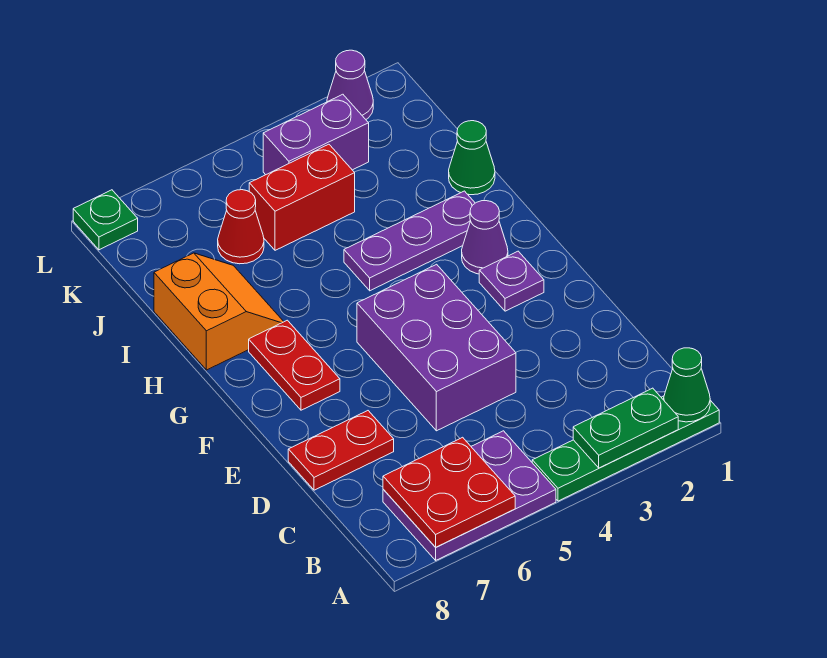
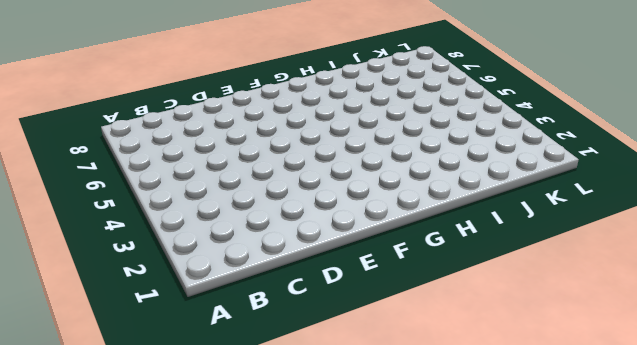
none -> green plate A1:A4 level 1
none -> purple plate A5:B7 level 1
none -> purple brick D4:F5 level 1

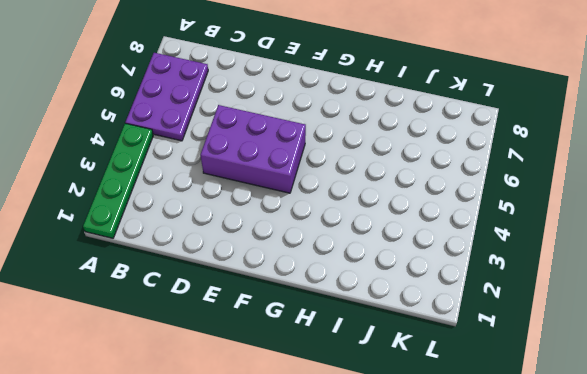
none -> red plate D7:D8 level 1
none -> purple plate F2 level 1
none -> red plate F7:G7 level 1

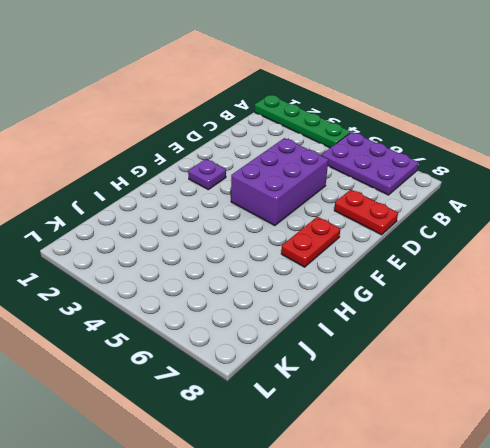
none -> purple cone G2 level 1
none -> purple plate H2:H4 level 1
none -> orange slope H7:I8 level 1 top 8

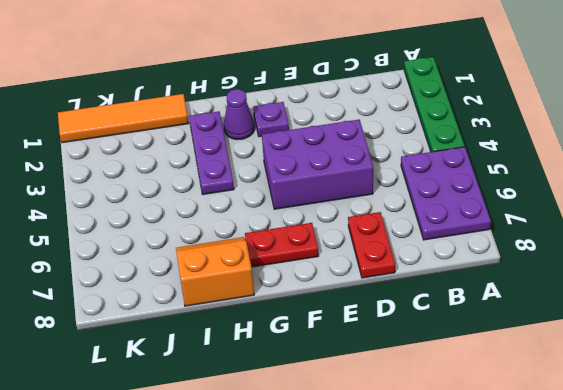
orange tile I1:L1 level 1 -> green cone I1 level 1
none -> red brick J4:J5 level 1
none -> red cone J6 level 1
none -> purple brick K3:K4 level 1

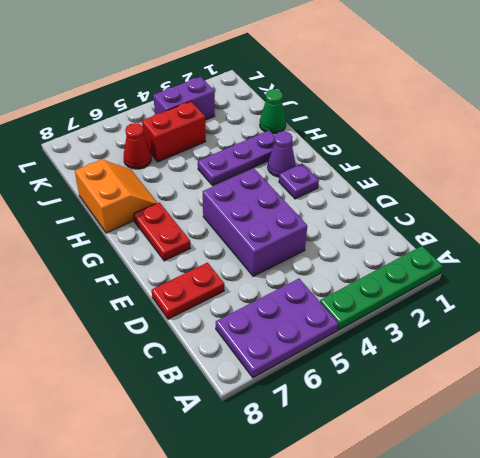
none -> purple cone L2 level 1
none -> green plate L8 level 1
none -> green cone A1 level 2

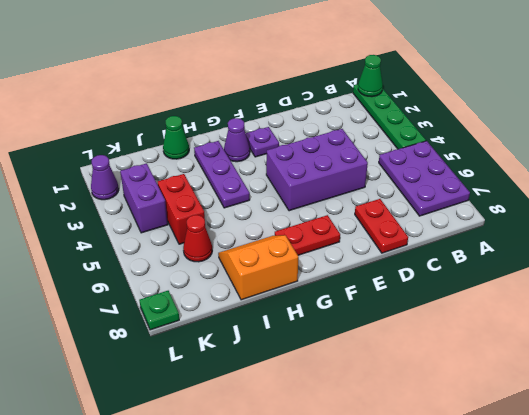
none -> green plate A2:A3 level 2
none -> red plate A6:B7 level 2

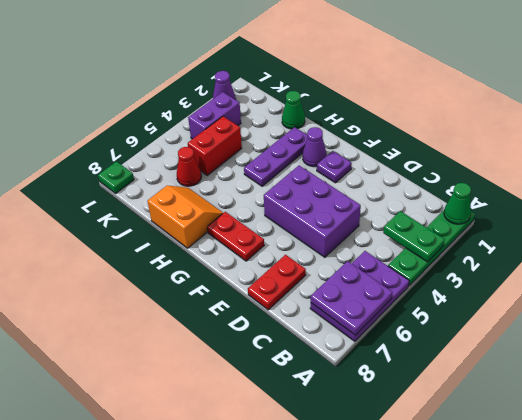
green plate A3:B3 level 2 -> green plate A2:A3 level 2
purple plate A6:B7 level 2 -> red plate A6:B7 level 2

